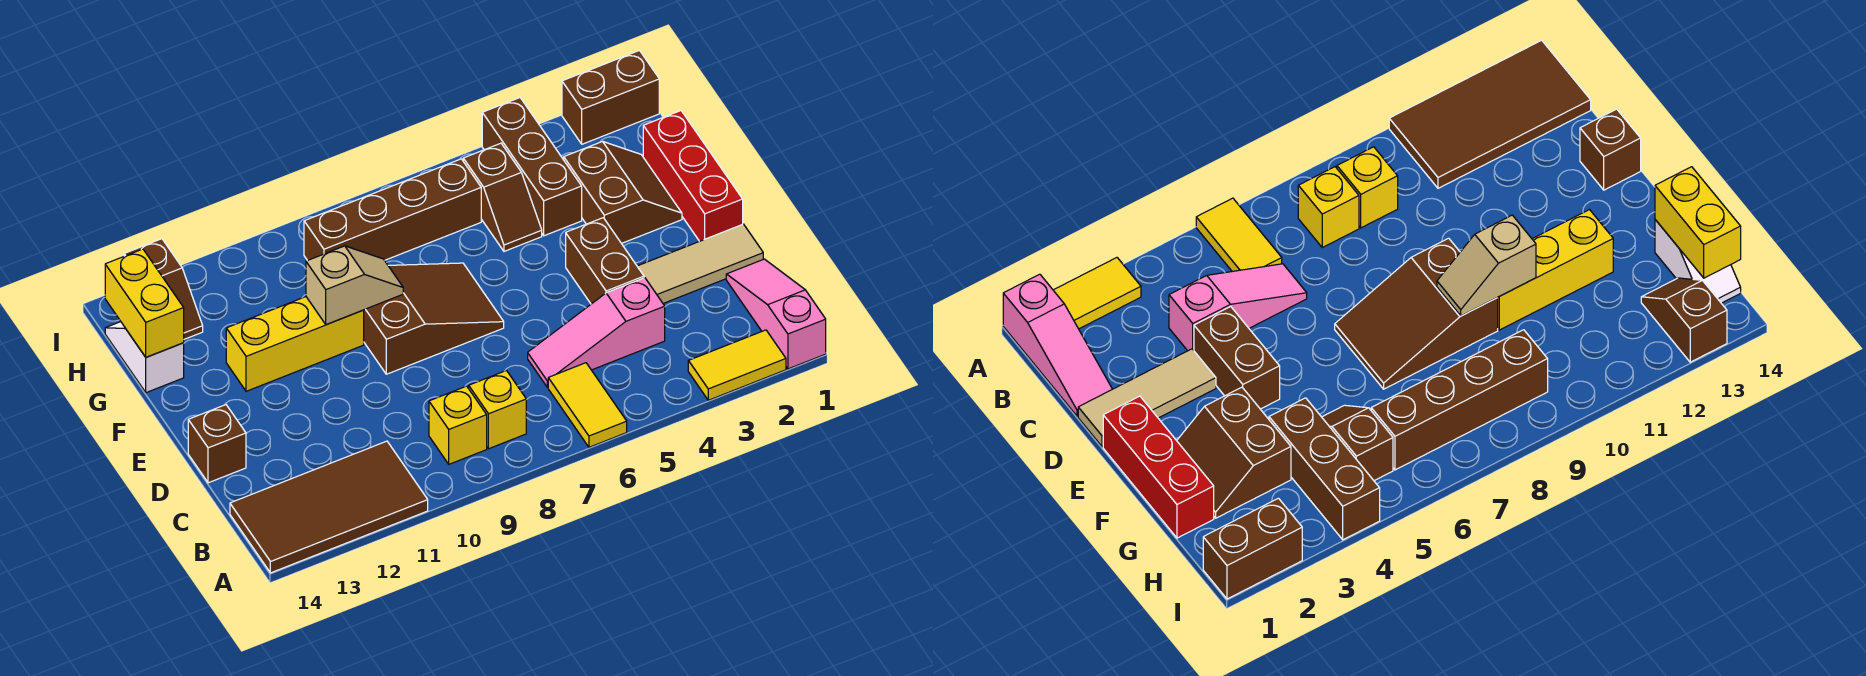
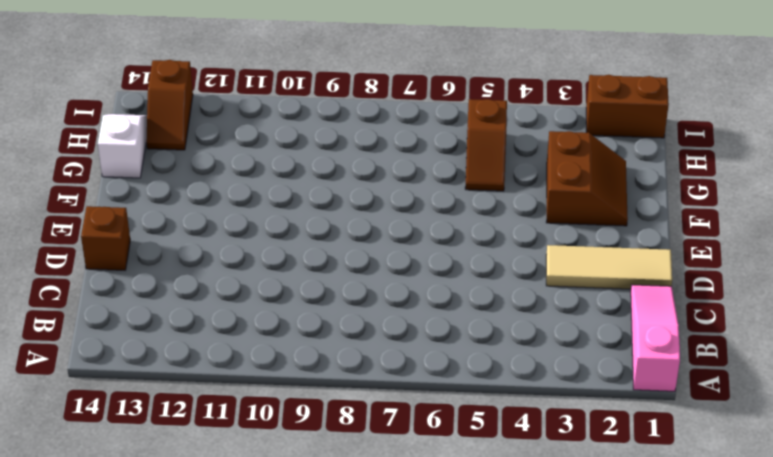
none -> yellow tile A2:A3 level 1
none -> yellow tile A6:B6 level 1
none -> brown tile A11:B14 level 1

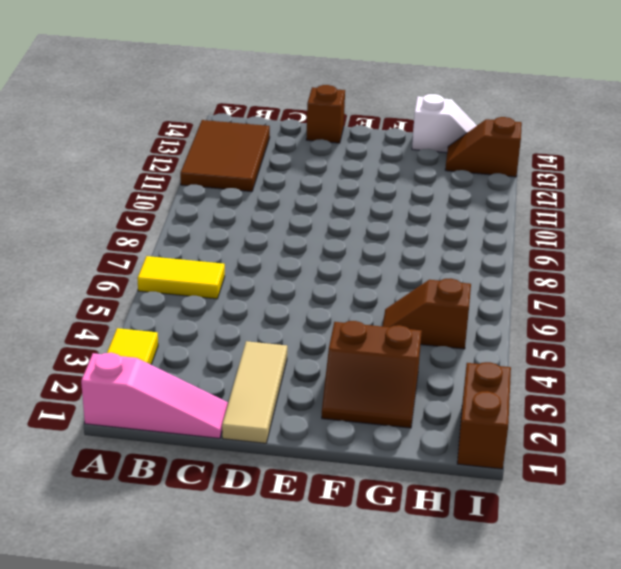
brown tile A11:B13 level 1 -> brown tile A11:B14 level 1
none -> yellow brick B8 level 1
none -> yellow brick B9 level 1
none -> pink slope C4:C6 level 1 top 4

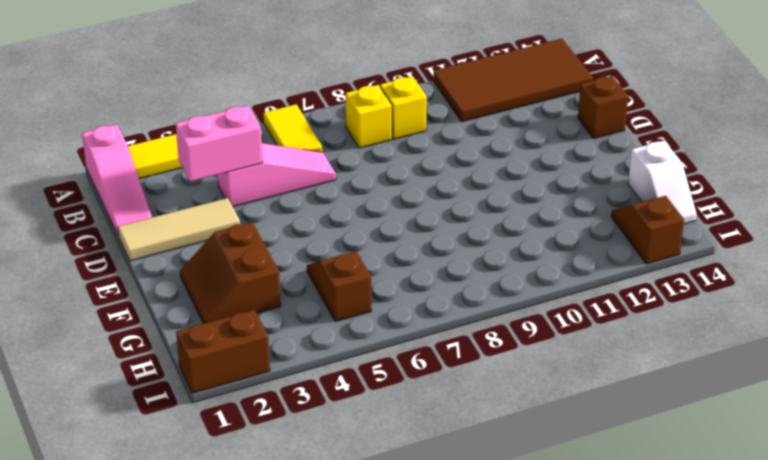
pink brick C3:C4 level 2 -> none
none -> brown brick D4:E4 level 1
none -> red brick E1:G1 level 1
none -> brown slope E7:F9 level 1 top 9

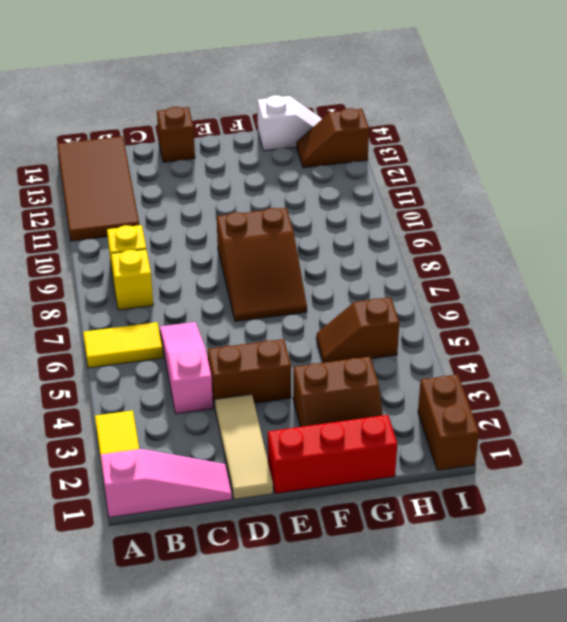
none -> yellow brick F10:F12 level 1
none -> brown brick G4:I4 level 1
none -> brown brick H6:H9 level 1

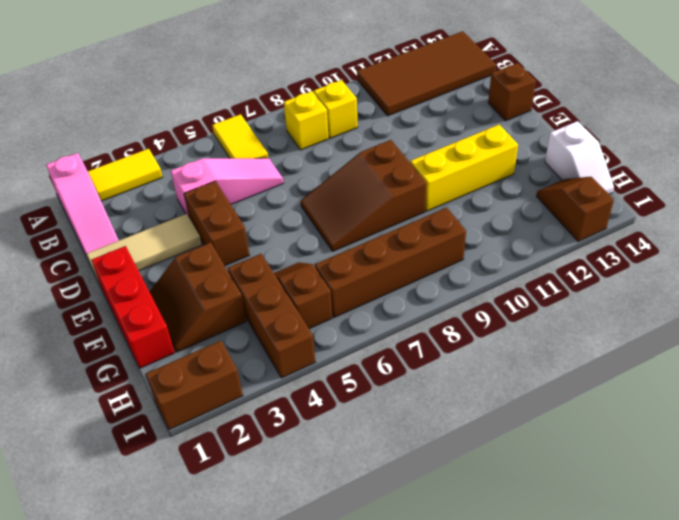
none -> tan slope F9:F10 level 2 top 10
none -> yellow brick G14:H14 level 2

